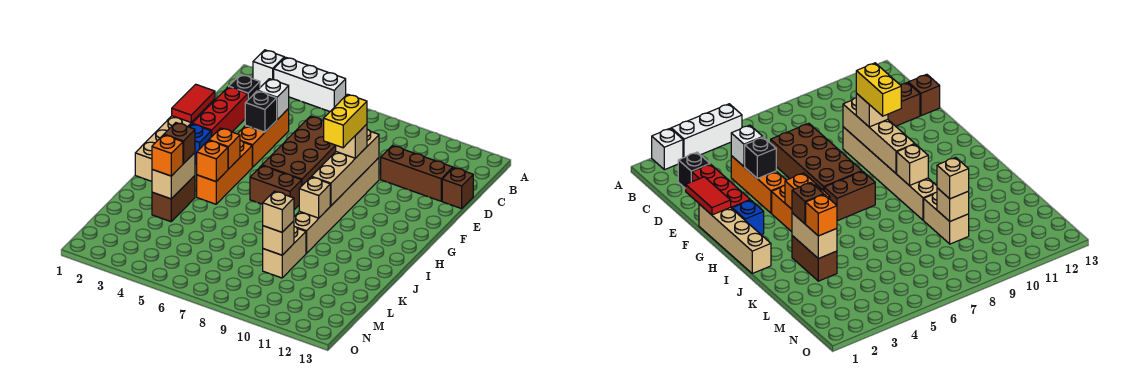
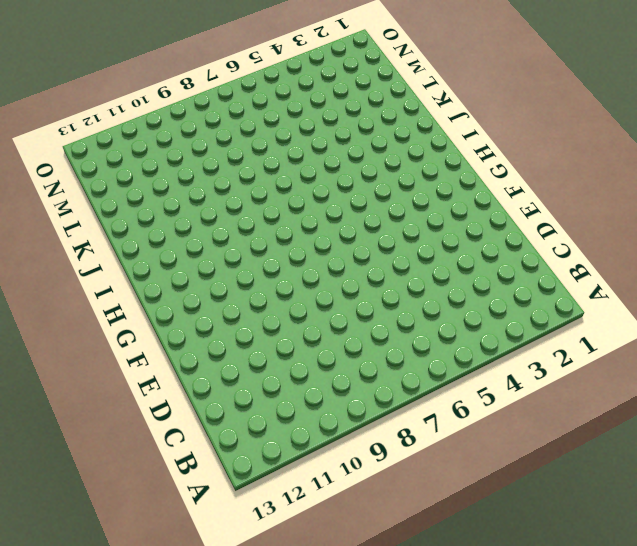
none -> white brick A2 level 1
none -> white brick A3:A5 level 1
none -> black brick C2 level 1

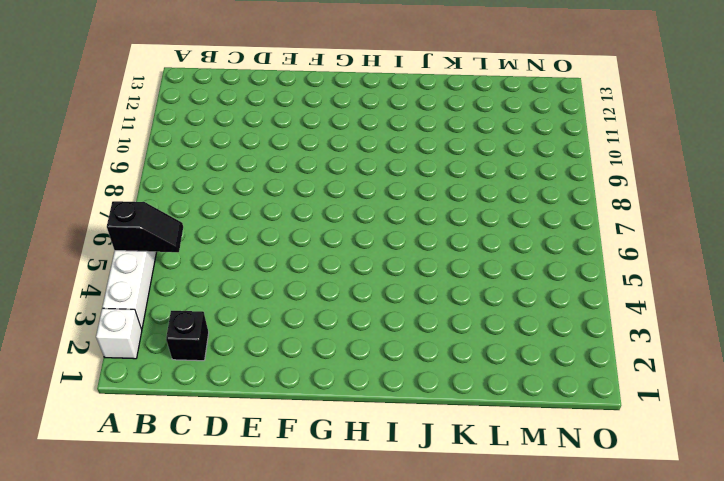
black slope A5:B5 level 2 top A -> none
none -> red brick D2:F2 level 1
none -> orange brick D4:F4 level 1
none -> brown brick D6:G7 level 1

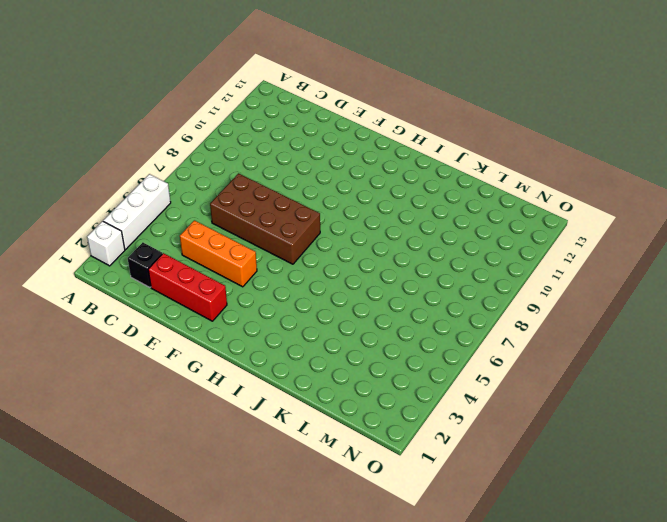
none -> brown brick D10:D12 level 1
none -> brown brick D13 level 1
none -> tan brick E9:J9 level 1

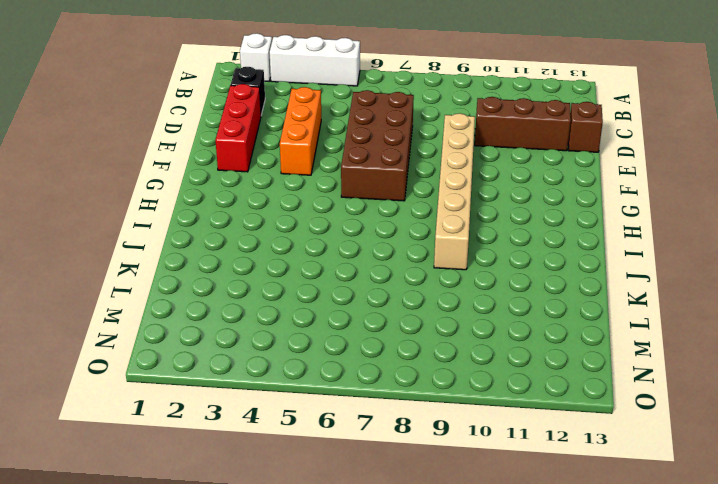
none -> tan brick F1:I1 level 1
none -> blue brick G2 level 1
none -> orange brick G4:I4 level 1

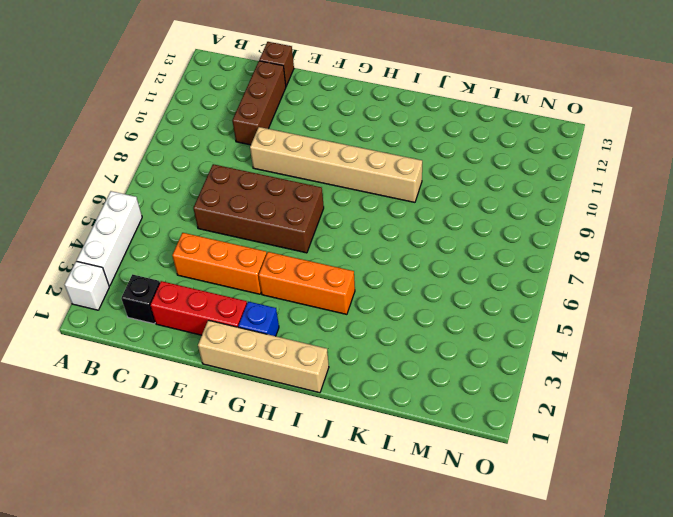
none -> brown brick H6:H7 level 1
none -> brown brick J3:K3 level 1
none -> tan brick K9:L9 level 1

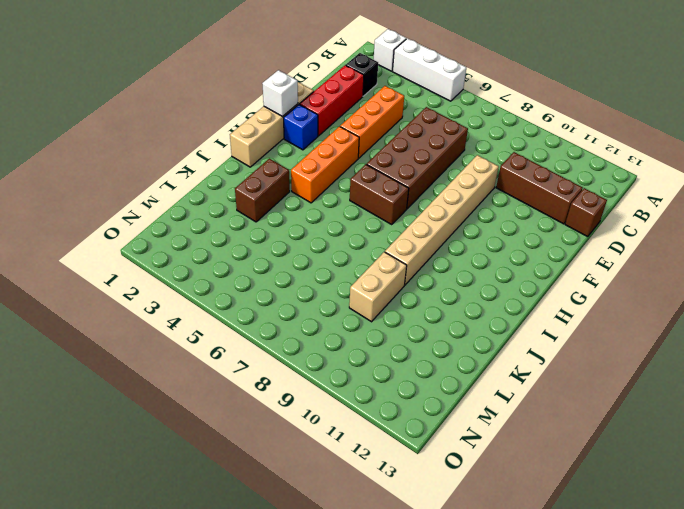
white brick G1 level 2 -> white brick D4 level 2
none -> red tile E1:F1 level 2
none -> black brick E4 level 2
none -> tan brick E9:H9 level 2

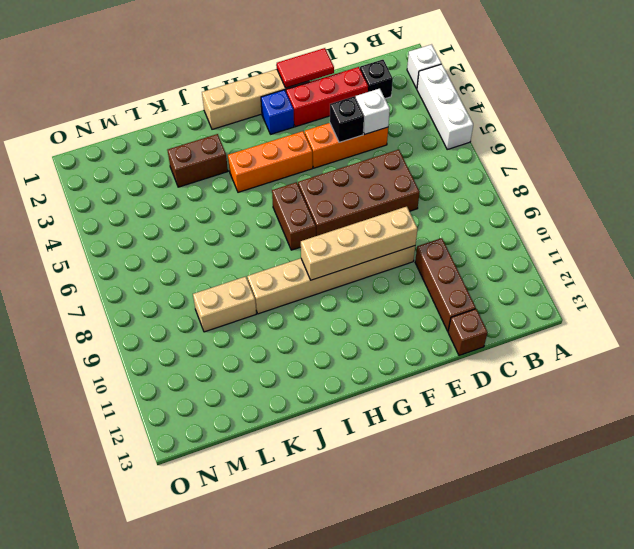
none -> orange brick H4 level 2
none -> orange brick I4 level 2
none -> tan brick I9 level 2

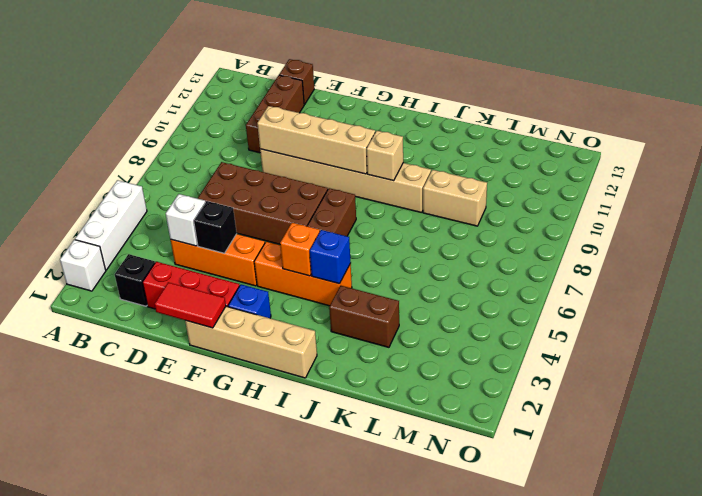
blue brick I4 level 2 -> orange brick I4 level 2
none -> tan brick J3:K3 level 2
none -> tan brick L9 level 2
none -> tan brick F9 level 3

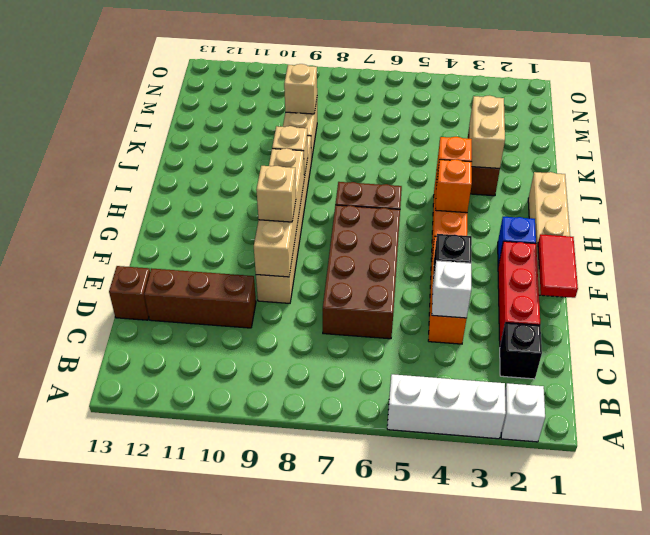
none -> brown brick J3 level 3
none -> orange brick K3 level 3
none -> tan brick L9 level 3

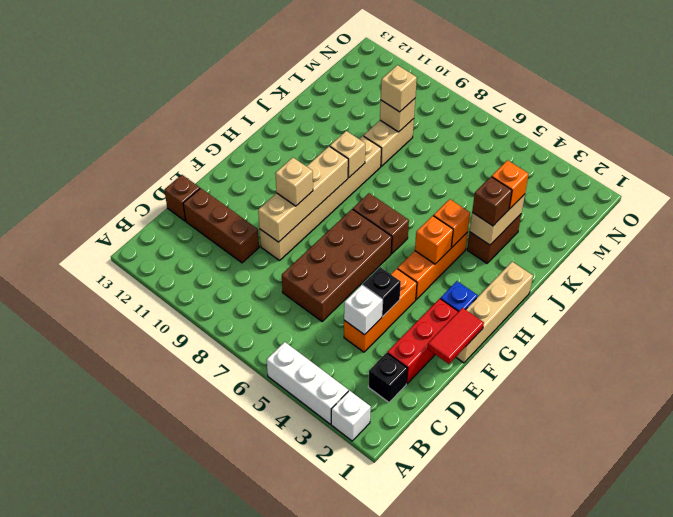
none -> yellow brick F9:G9 level 4

